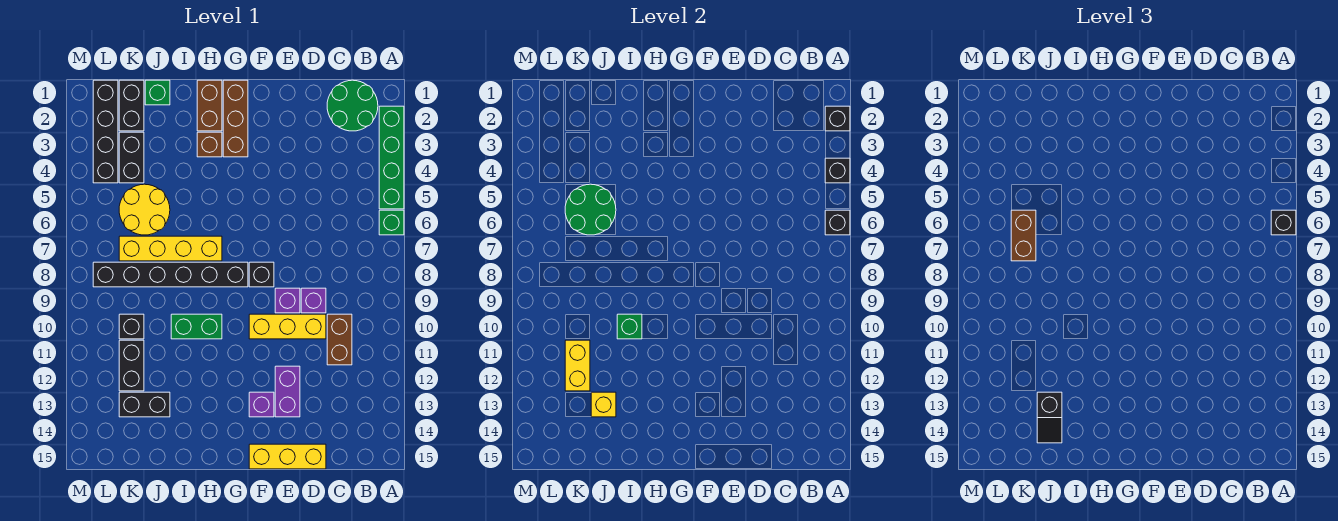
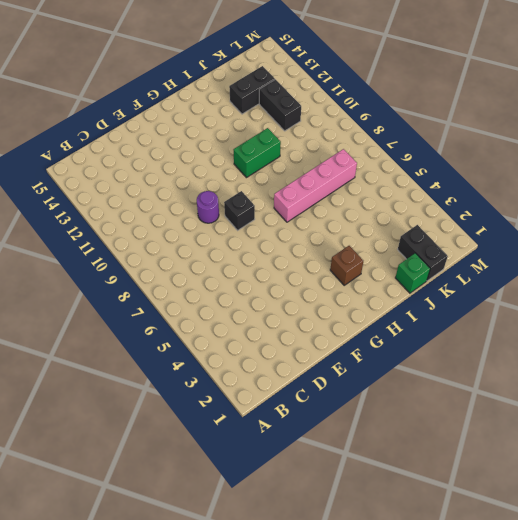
purple round brick E9 level 1 -> purple brick E9 level 1
pink brick H7:K7 level 1 -> yellow brick H7:K7 level 1
none -> green brick A2:A5 level 1
none -> green brick A6 level 1
none -> green round brick B1:C2 level 1
none -> brown brick C10:C11 level 1

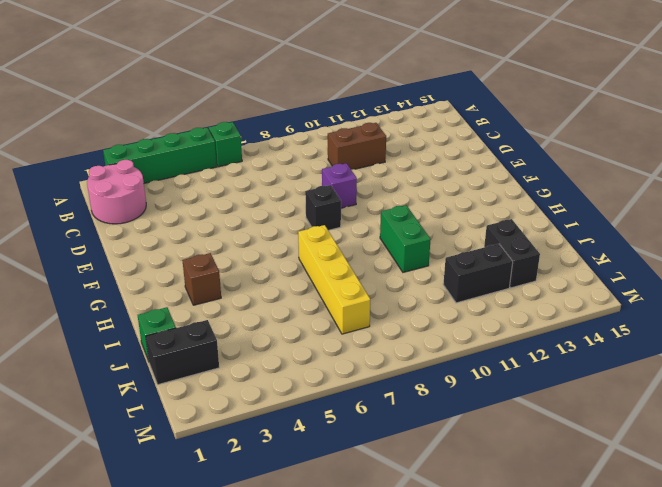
pink round brick B1:C2 level 1 -> green round brick B1:C2 level 1
none -> purple brick D9 level 1
none -> yellow brick D10:F10 level 1
none -> yellow brick D15:F15 level 1
none -> purple brick E12:E13 level 1

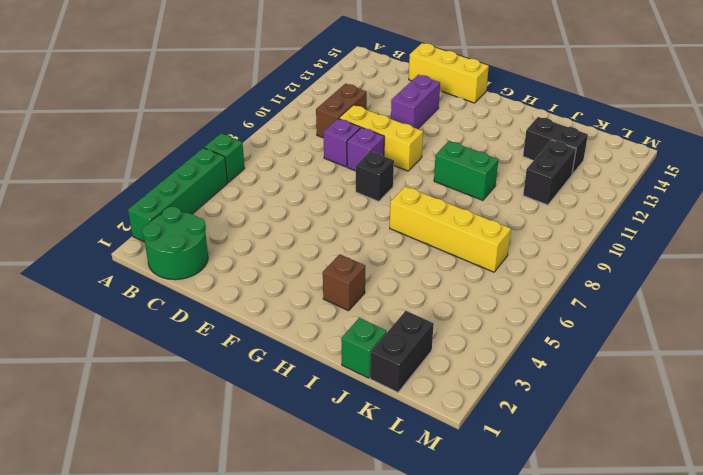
none -> purple brick F13 level 1
none -> brown brick G1:G3 level 1
none -> black brick G8:L8 level 1
none -> brown brick H1:H2 level 1

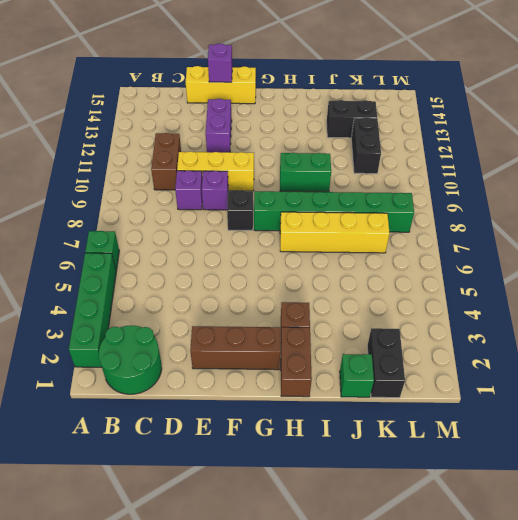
brown brick E2:G2 level 1 -> brown brick G1:G3 level 1
purple brick E15 level 2 -> purple brick F13 level 1
green brick G8:L8 level 1 -> black brick G8:L8 level 1
none -> yellow round brick J5:K6 level 1
none -> black brick K3:K4 level 1
none -> black brick K10 level 1
none -> black brick L1:L4 level 1

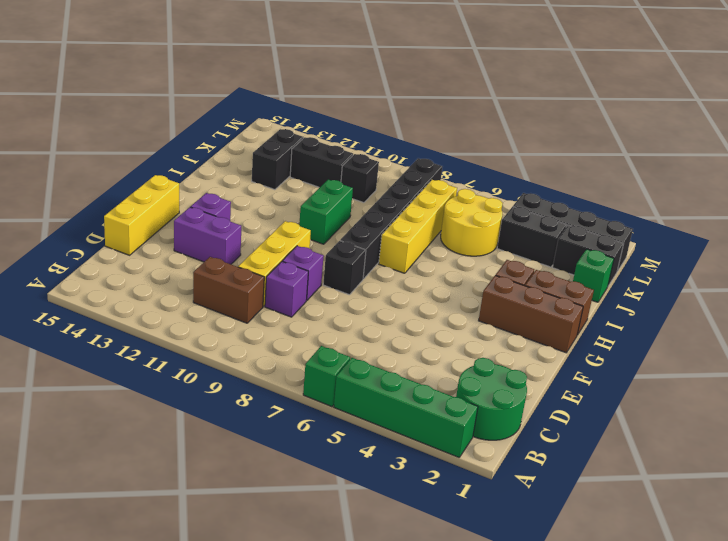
none -> black brick A2 level 2
none -> black brick A4 level 2
none -> black brick A6 level 2
none -> green brick I10 level 2

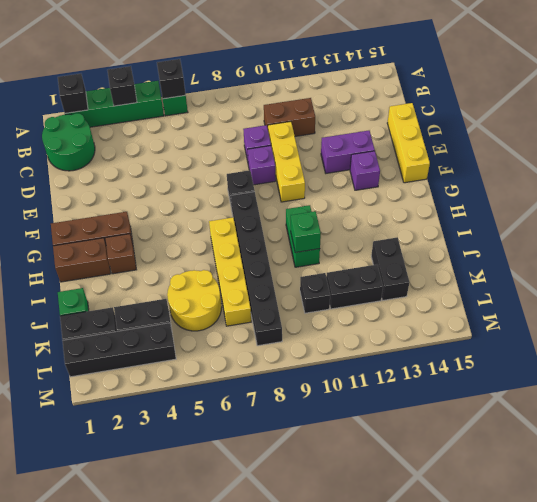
none -> green round brick J5:K6 level 2
none -> yellow brick J13 level 2
none -> yellow brick K11:K12 level 2
none -> black brick A6 level 3

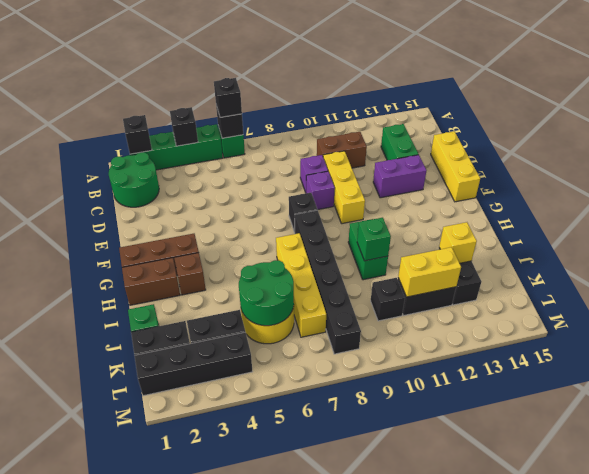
green brick C13:D13 level 1 -> none
none -> purple brick F13 level 1
none -> black slope J13:J14 level 3 top 13
none -> brown brick K6:K7 level 3

